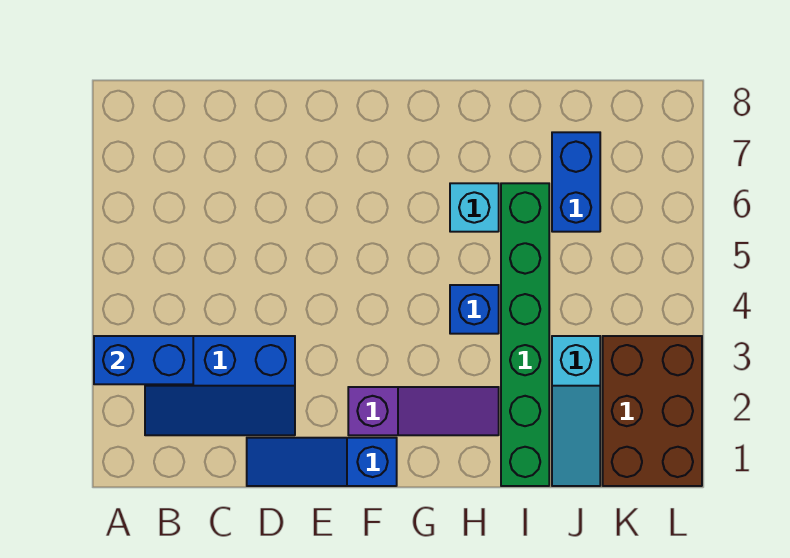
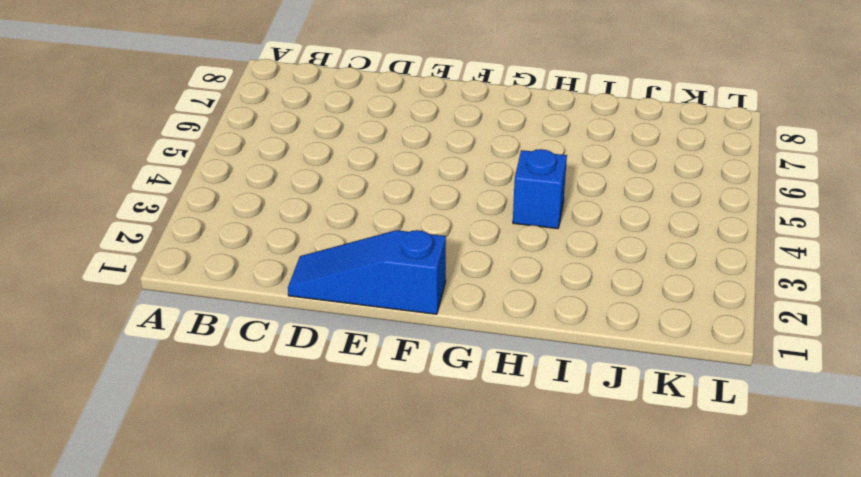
none -> blue slope B2:D3 level 1 top 3
none -> purple slope F2:H2 level 1 top F

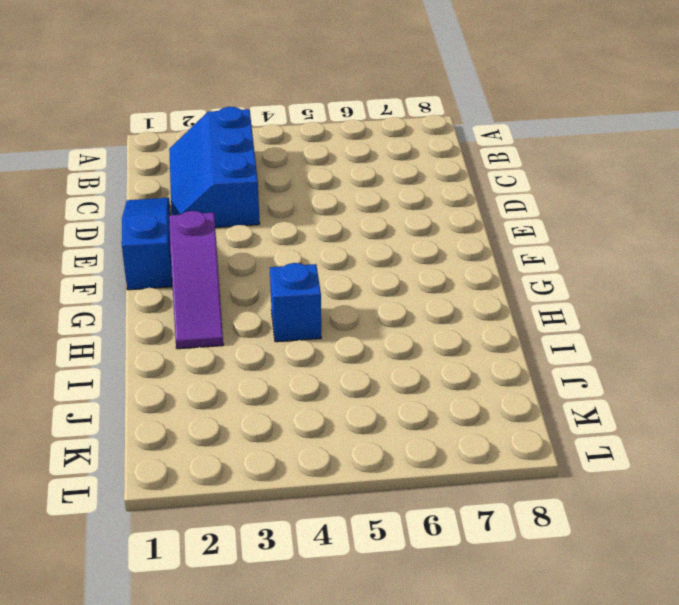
none -> cyan brick H6 level 1
none -> green brick I1:I6 level 1

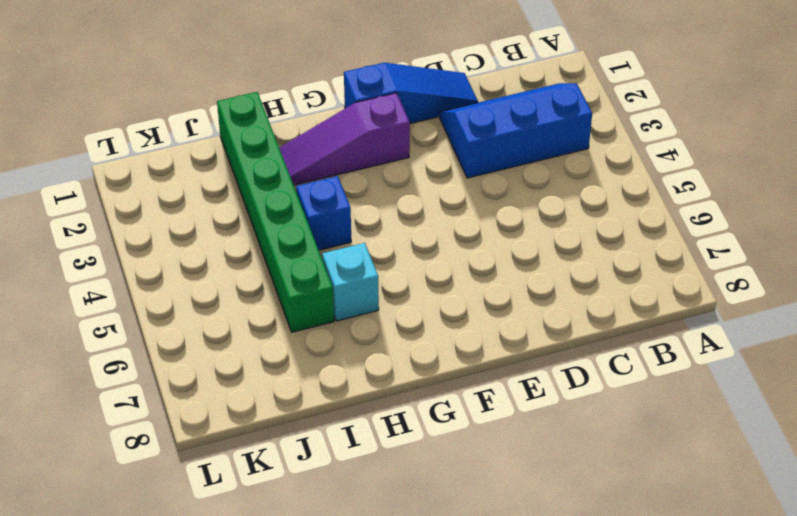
none -> cyan slope J1:J3 level 1 top 3
none -> blue brick J6:J7 level 1

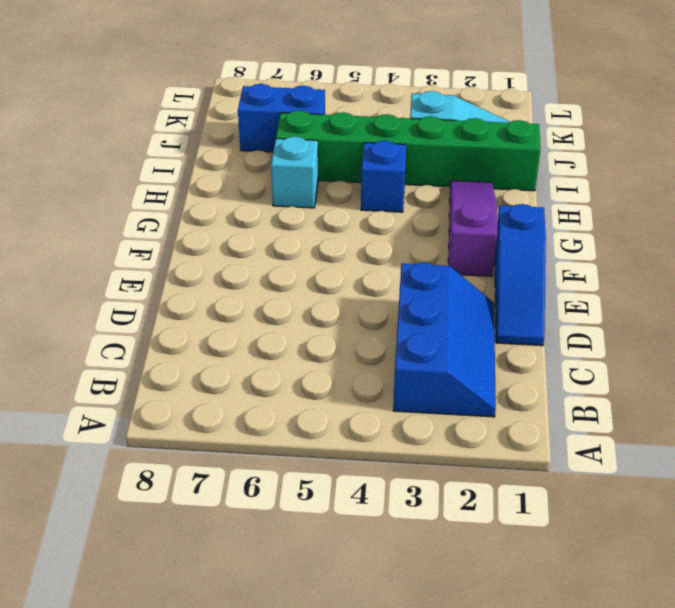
none -> brown brick K1:L3 level 1
none -> blue brick A3:B3 level 2

